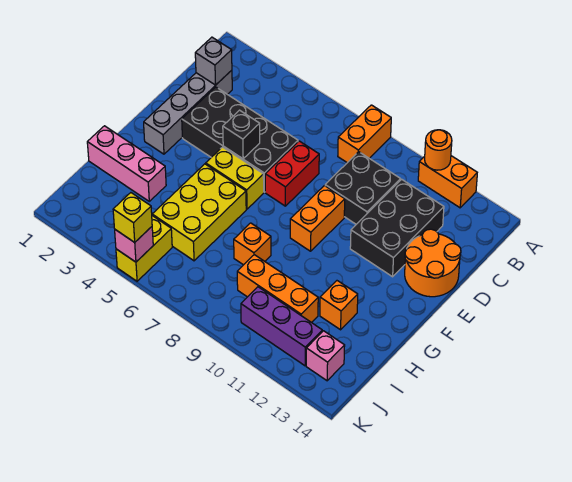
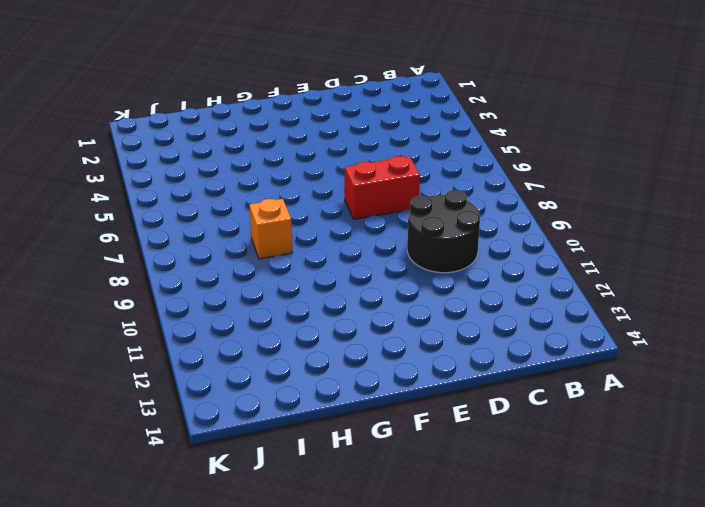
black round brick C9:D10 level 1 -> black brick C9:D10 level 1
none -> orange brick A8:B8 level 1
none -> orange brick A11:A12 level 1
none -> grey brick C2:F2 level 1

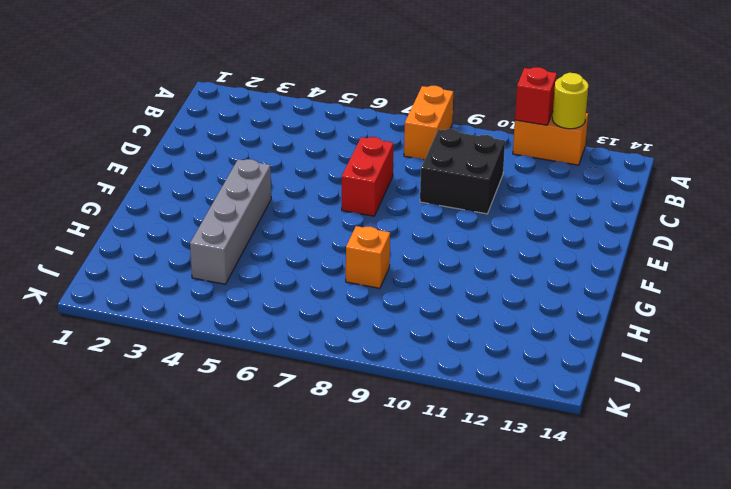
red brick A11 level 2 -> orange round brick A11 level 2
yellow round brick A12 level 2 -> none
grey brick F4:I4 level 1 -> grey brick C2:F2 level 1
none -> black brick C11:E12 level 1
none -> black brick D3:E6 level 1
none -> orange round brick D13:E14 level 1

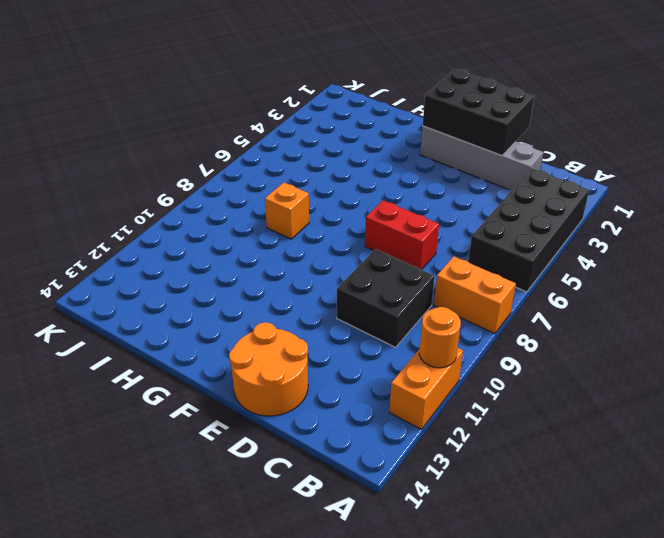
black brick A3:B6 level 1 -> black brick D3:E6 level 1
black brick D1:F2 level 2 -> black brick C11:E12 level 1
none -> orange brick E9:F9 level 1
none -> yellow brick F5:F6 level 1
none -> yellow brick G5:I6 level 1

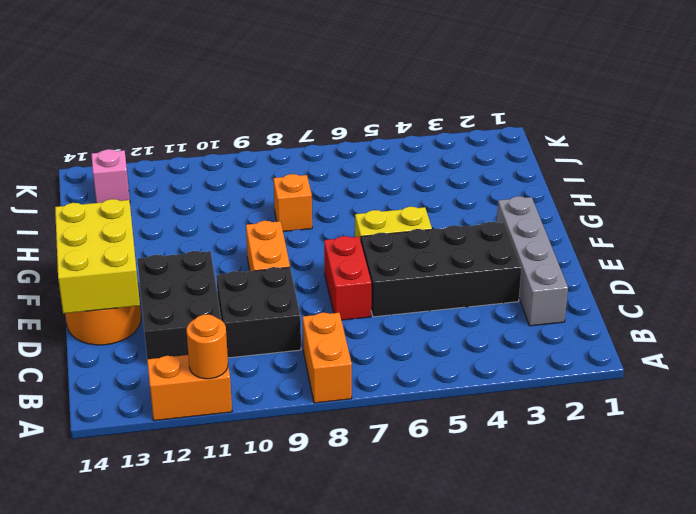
yellow brick D13:F14 level 2 -> yellow brick G5:I6 level 1
none -> pink brick H1:H3 level 1
none -> orange brick H12 level 1
none -> orange brick I9:I11 level 1

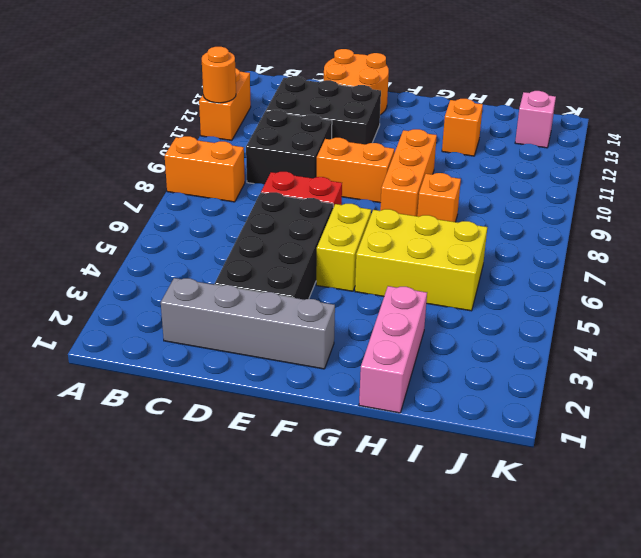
orange brick G8:G10 level 1 -> orange brick I9:I11 level 1
none -> yellow brick J5:K5 level 1
none -> purple brick J10:J12 level 1
none -> grey brick C2 level 2

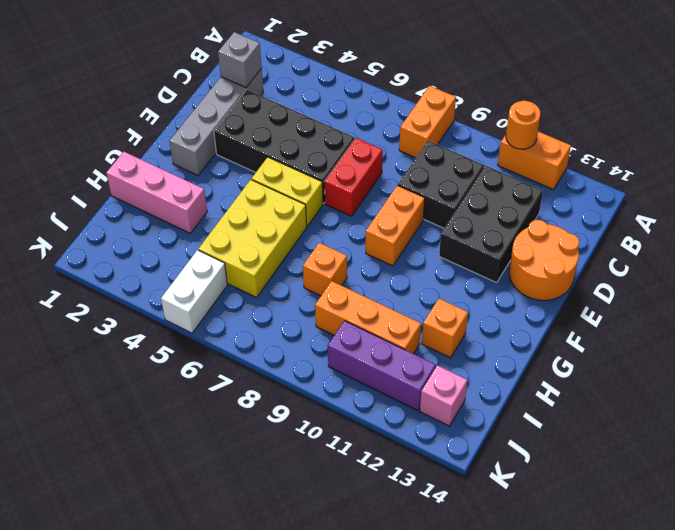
white brick J5:K5 level 1 -> yellow brick J5:K5 level 1
none -> black brick E5 level 2
none -> pink brick K5 level 2
none -> yellow brick K5 level 3

